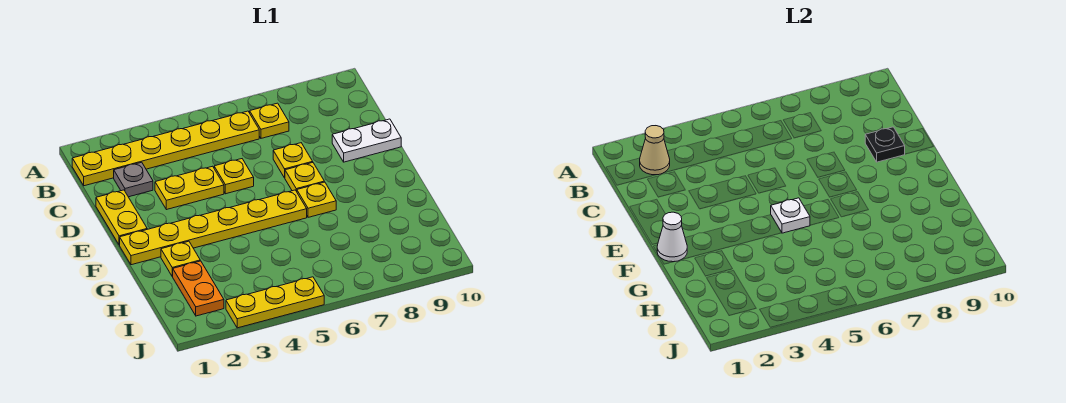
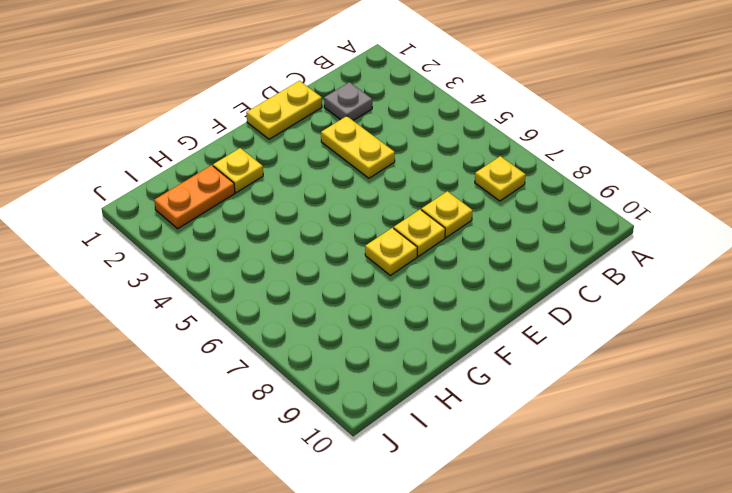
none -> yellow plate B1:B6 level 1
none -> yellow plate D5 level 1
none -> white plate D9:D10 level 1

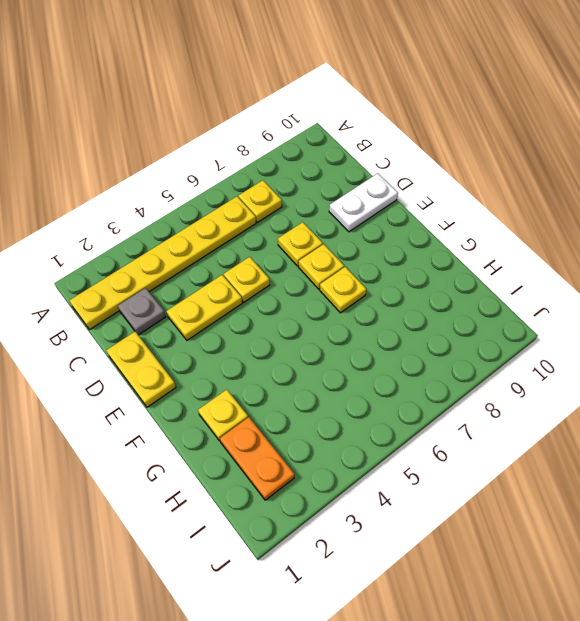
none -> yellow plate F1:F6 level 1
none -> yellow plate J3:J5 level 1
none -> tan cone B2 level 2

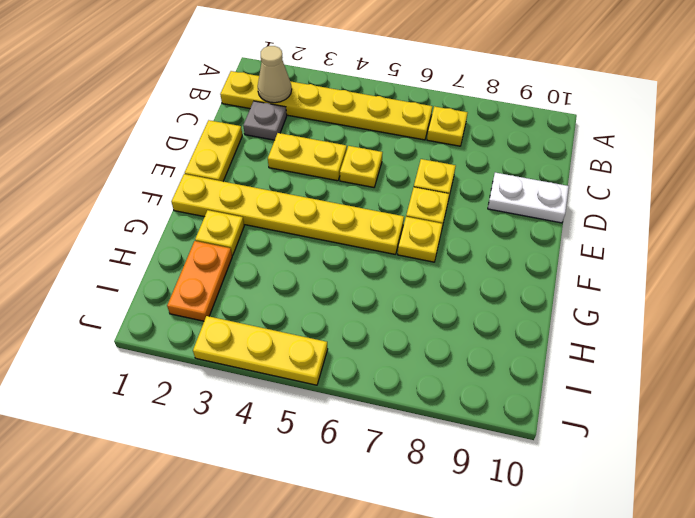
none -> black plate D9 level 2
none -> white cone F1 level 2
none -> white plate F5 level 2

